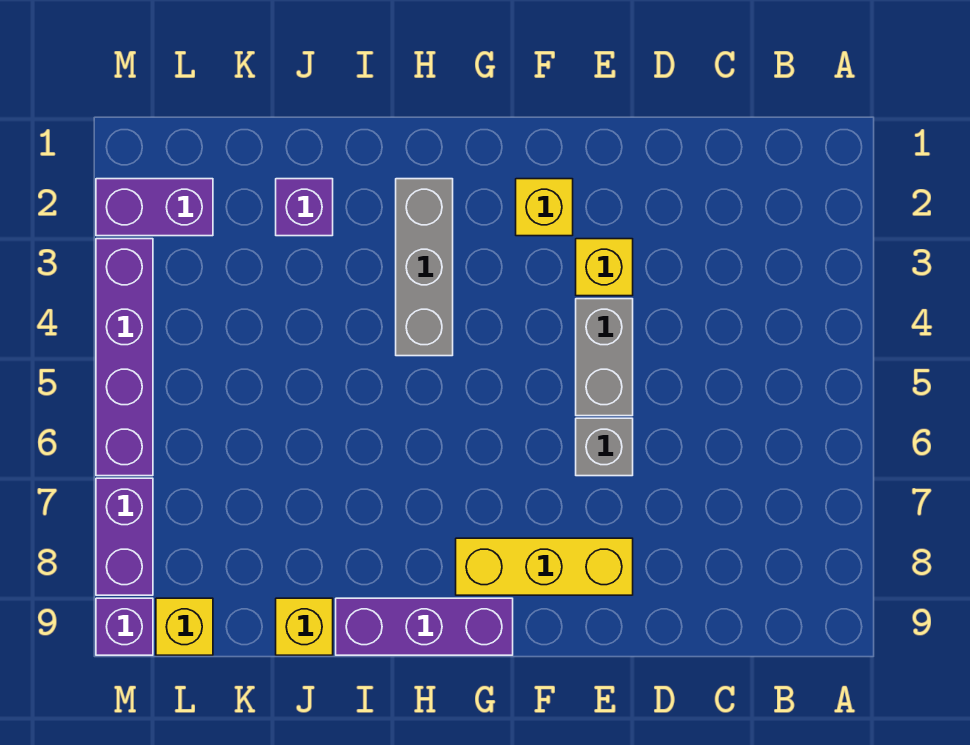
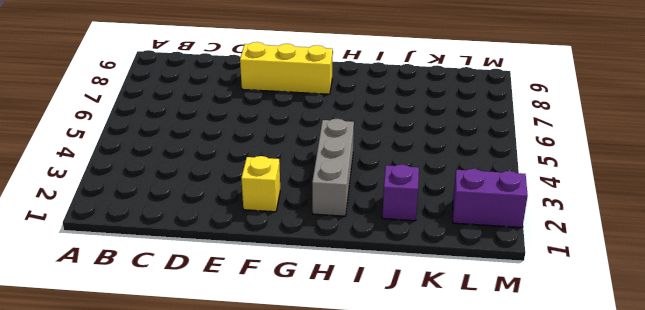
none -> yellow brick E3 level 1
none -> grey brick E4:E5 level 1
none -> grey brick E6 level 1

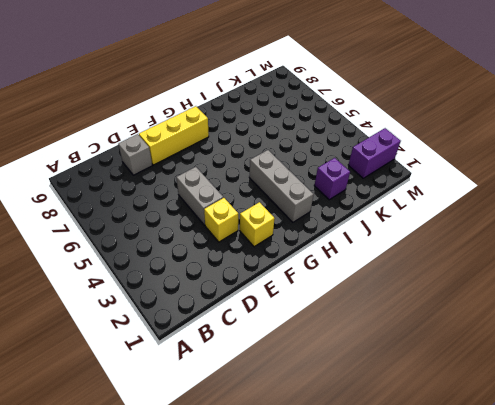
grey brick D8 level 1 -> grey brick E6 level 1
none -> purple brick G9:I9 level 1
none -> yellow brick J9 level 1
none -> yellow brick L9 level 1

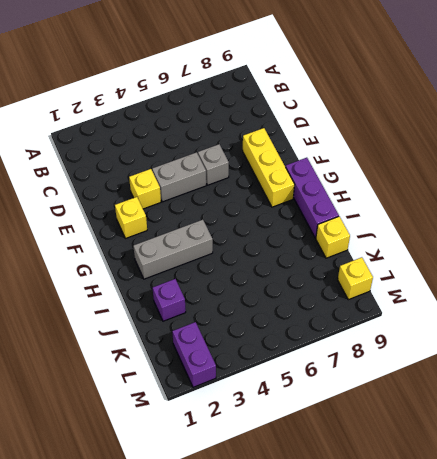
none -> purple brick M3:M6 level 1
none -> purple brick M7:M8 level 1
none -> purple brick M9 level 1

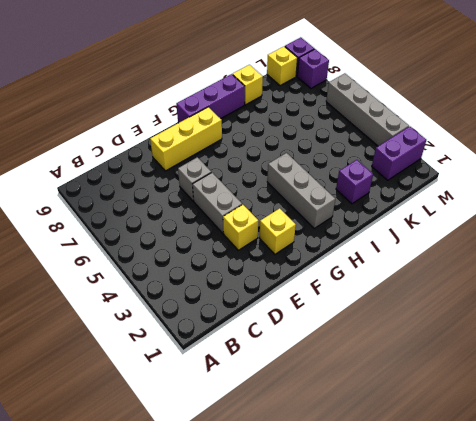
grey brick M3:M6 level 1 -> purple brick M3:M6 level 1
purple brick M8 level 1 -> purple brick M7:M8 level 1

